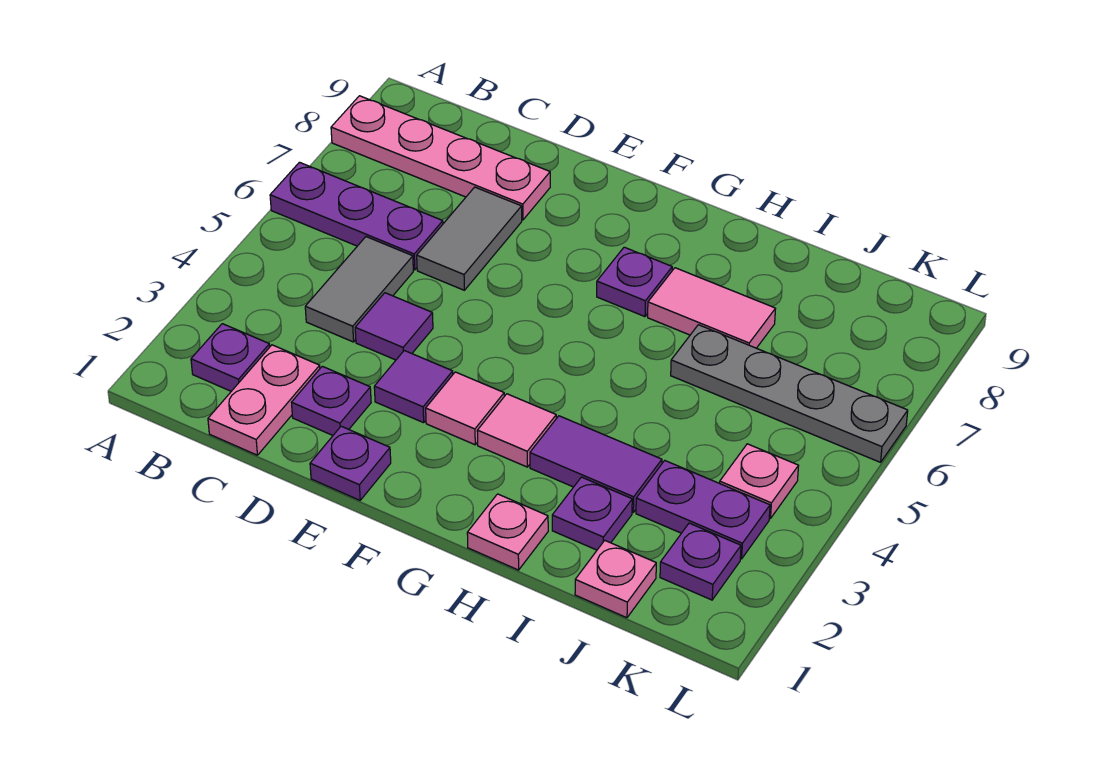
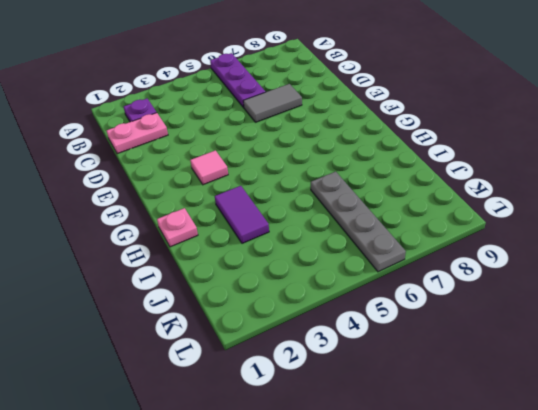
none -> pink plate A8:D8 level 1
none -> grey tile C4:C5 level 1
none -> purple plate D2 level 1

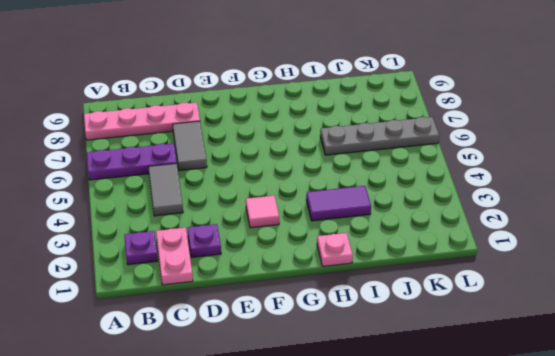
none -> purple tile D4 level 1
none -> purple plate E1 level 1
none -> purple tile E3 level 1

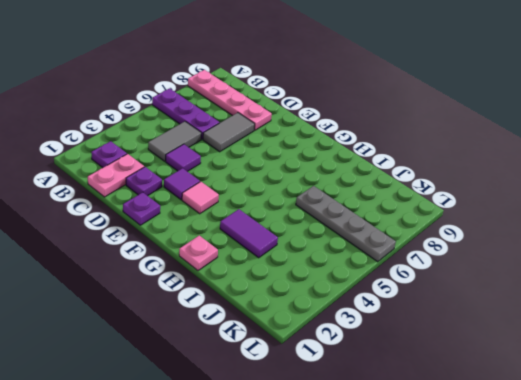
none -> pink tile G3 level 1
none -> purple plate G7 level 1
none -> pink tile H7:I7 level 1

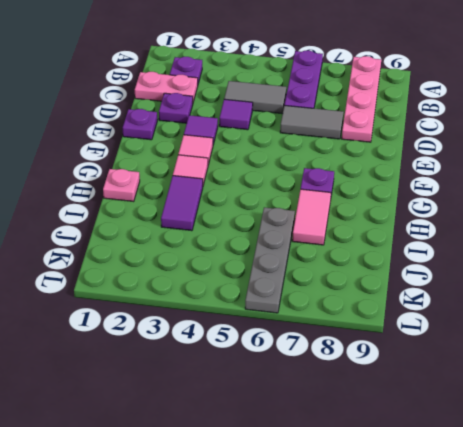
none -> purple plate I2 level 1
none -> pink plate J1 level 1
none -> purple plate J3:K3 level 1

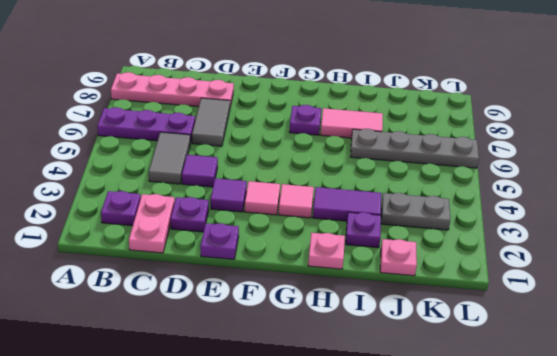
grey plate J3:K3 level 1 -> purple plate J3:K3 level 1
none -> purple plate K2 level 1
none -> pink plate K4 level 1

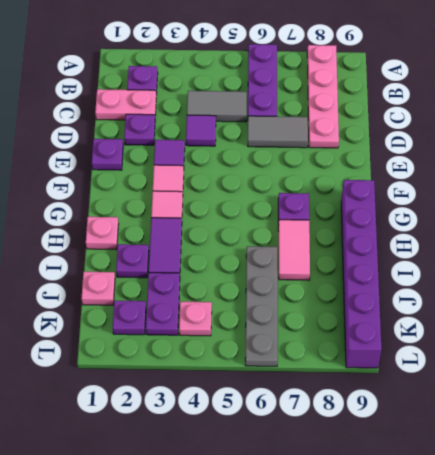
purple brick G9:L9 level 1 -> none

